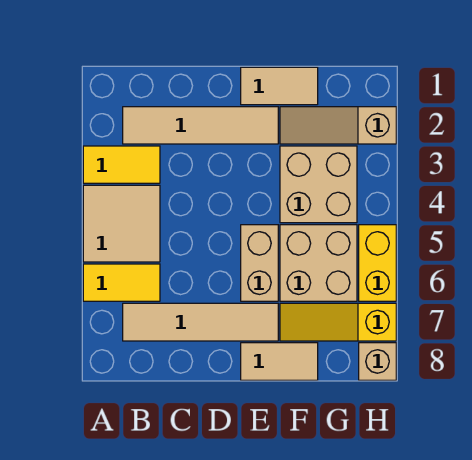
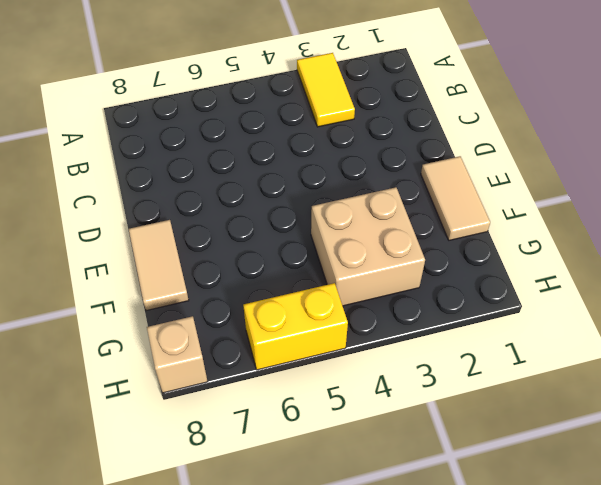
none -> tan tile A4:B5 level 1
none -> yellow tile A6:B6 level 1
none -> tan tile B2:E2 level 1

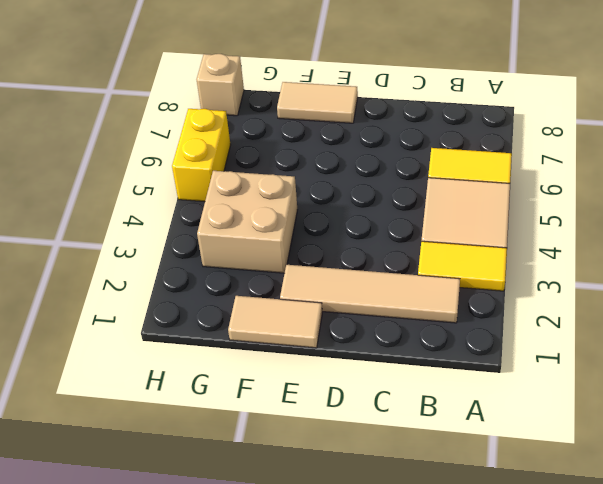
none -> tan tile B7:E7 level 1
none -> tan brick E5:E6 level 1
none -> tan slope F2:H2 level 1 top H

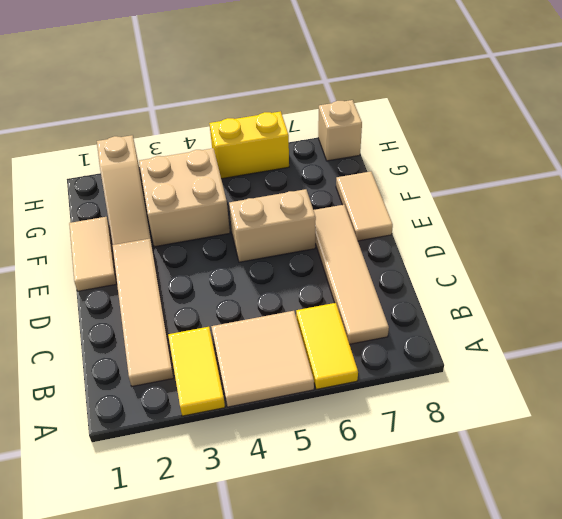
none -> tan brick F5:G6 level 1
none -> yellow slope F7:H7 level 1 top H

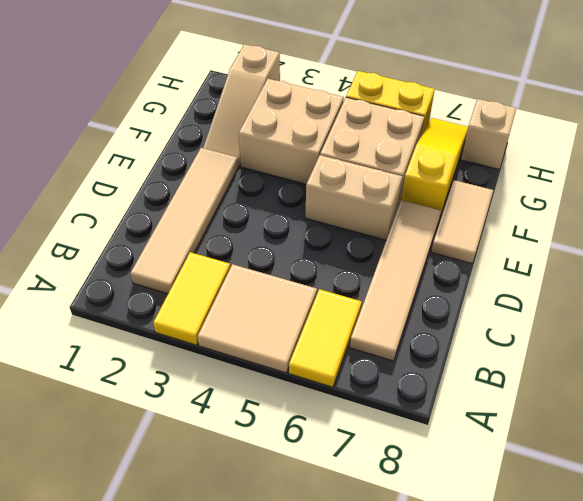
yellow slope F7:H7 level 1 top F -> yellow slope F7:H7 level 1 top H
none -> tan tile E1:F1 level 1

